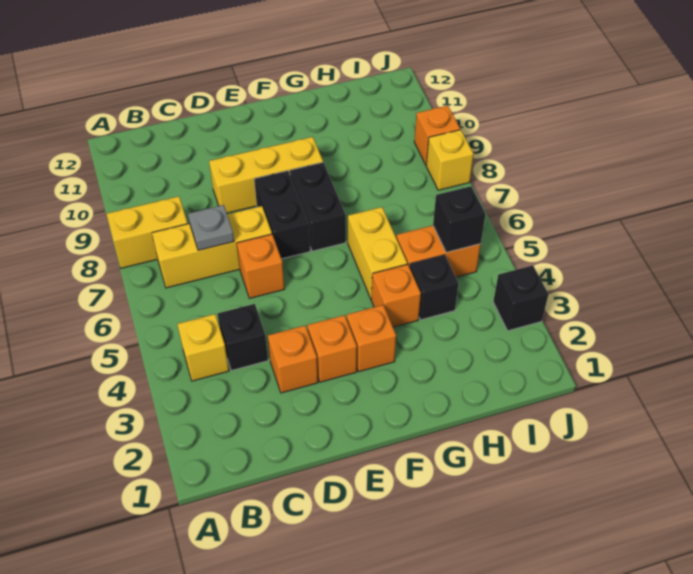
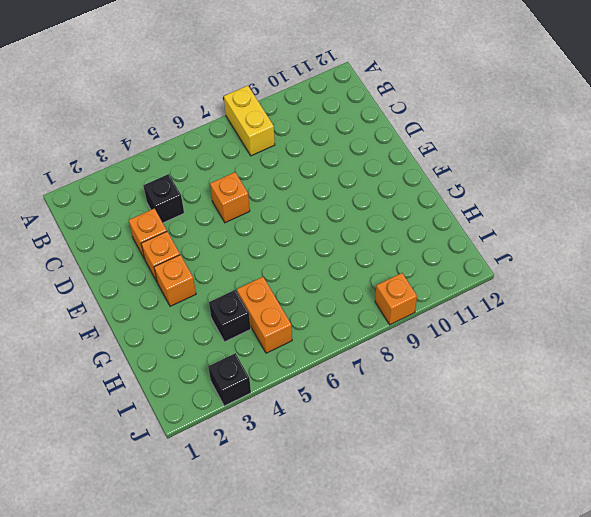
none -> yellow brick B4 level 1
none -> yellow brick B7:D7 level 1
none -> yellow brick D9:F9 level 1

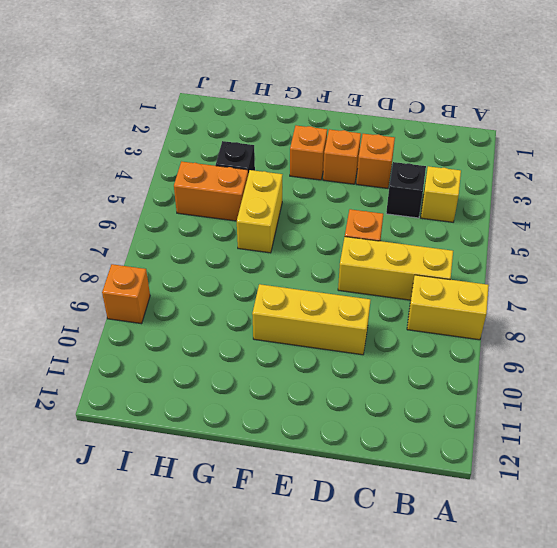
none -> black brick E7:E8 level 1
none -> black brick F7:F8 level 1
none -> orange brick G4 level 1

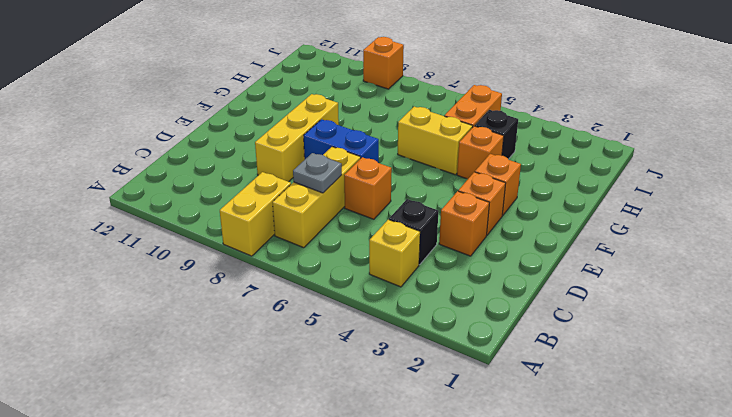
blue brick E7:E8 level 1 -> black brick E7:E8 level 1
none -> black brick F7:F8 level 1
none -> black brick J3 level 1
none -> yellow brick J8 level 1

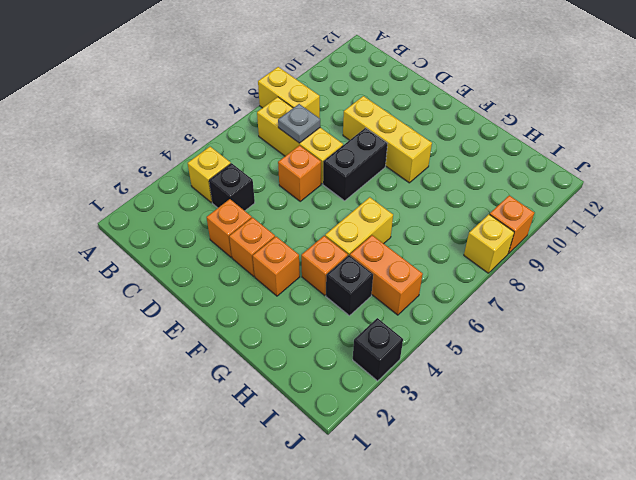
none -> black brick F7:F8 level 1
none -> black brick I5 level 2

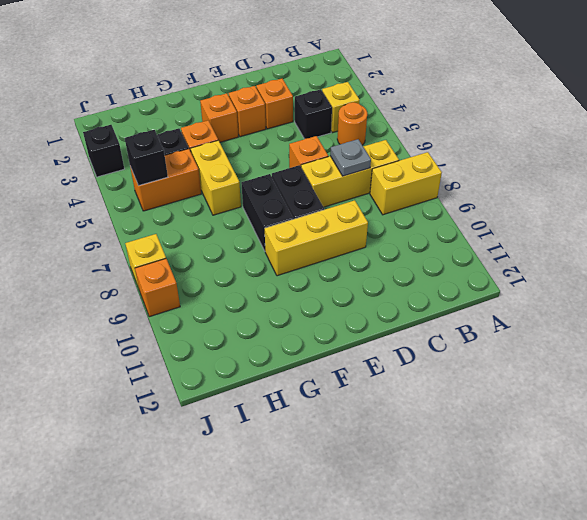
orange round brick B5 level 1 -> none

